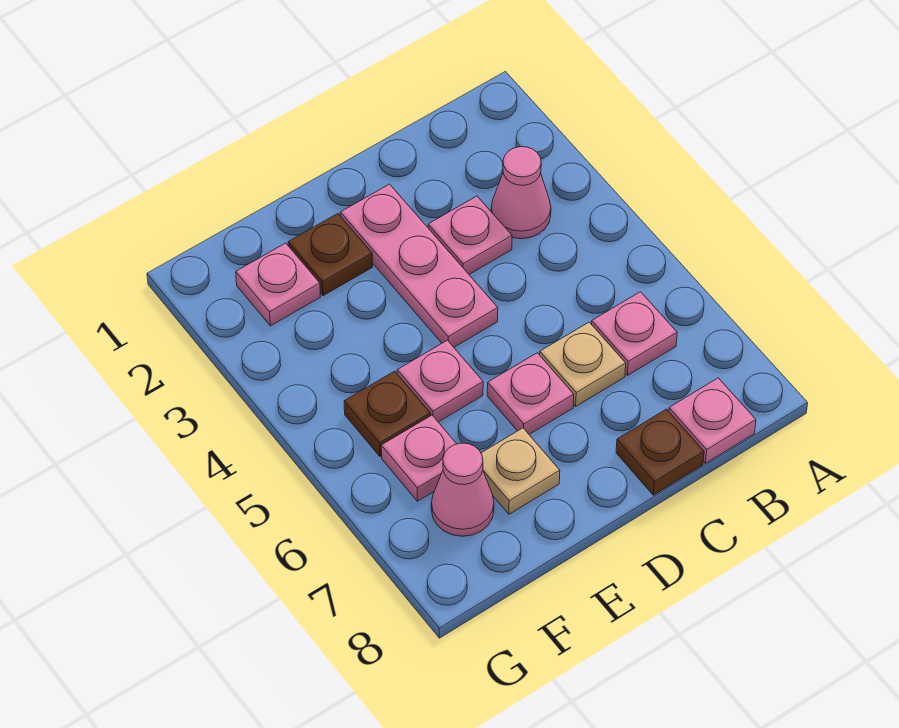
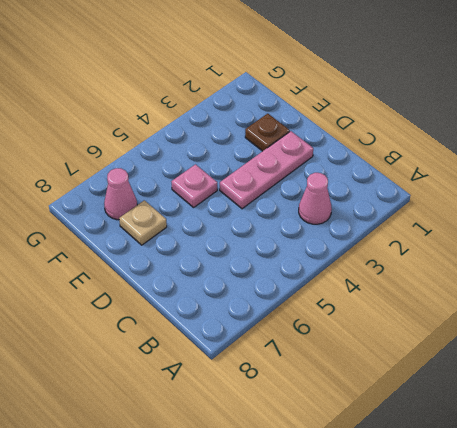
none -> pink plate B6 level 1
none -> pink plate B8 level 1
none -> pink plate C3 level 1

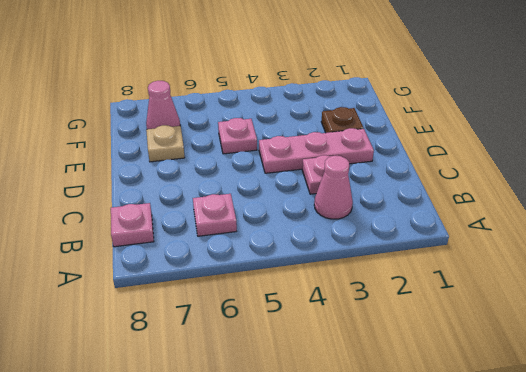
none -> tan plate C6 level 1
none -> brown plate C8 level 1
none -> pink plate D6 level 1

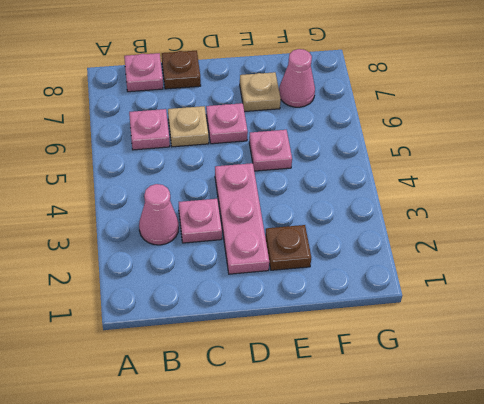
none -> pink plate F2 level 1
none -> brown plate F5 level 1
none -> pink plate F6 level 1

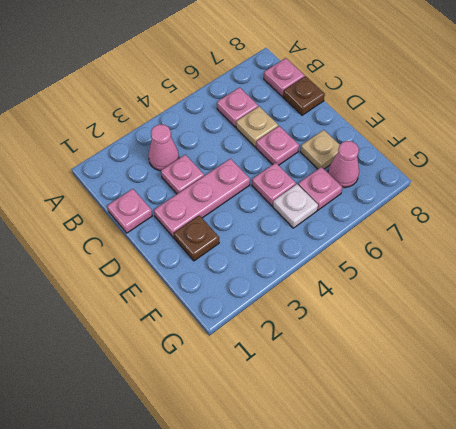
pink plate C1 level 1 -> pink plate F2 level 1
white plate F5 level 1 -> brown plate F5 level 1

